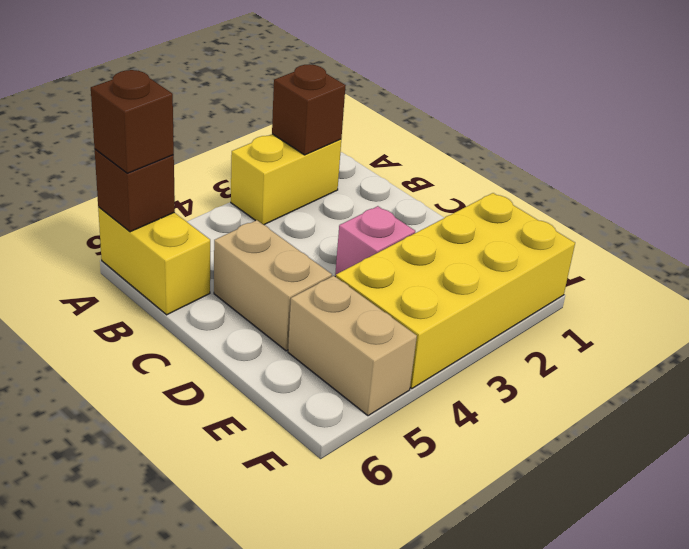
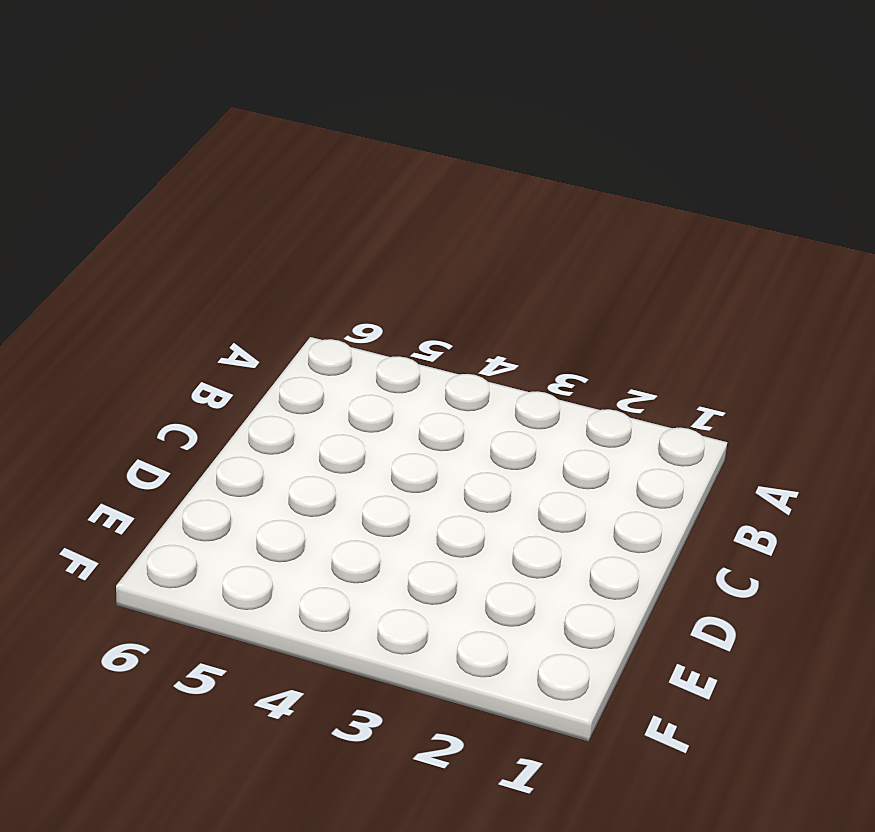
none -> yellow brick A2:A3 level 1
none -> yellow brick A6:B6 level 1

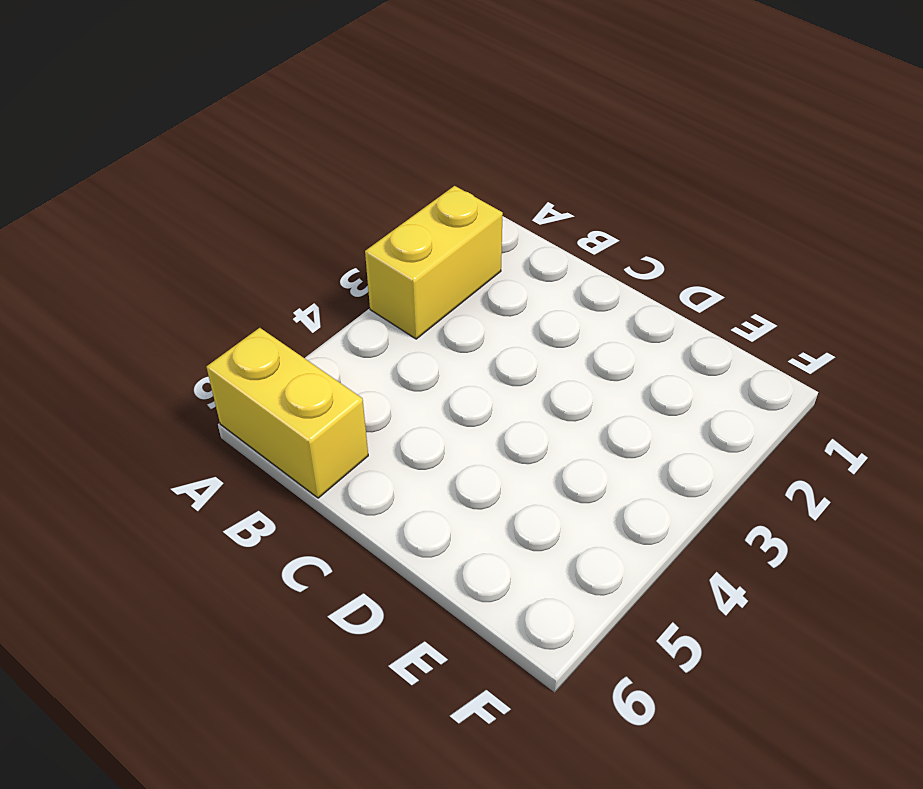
none -> tan brick C5:D5 level 1
none -> pink brick D3 level 1

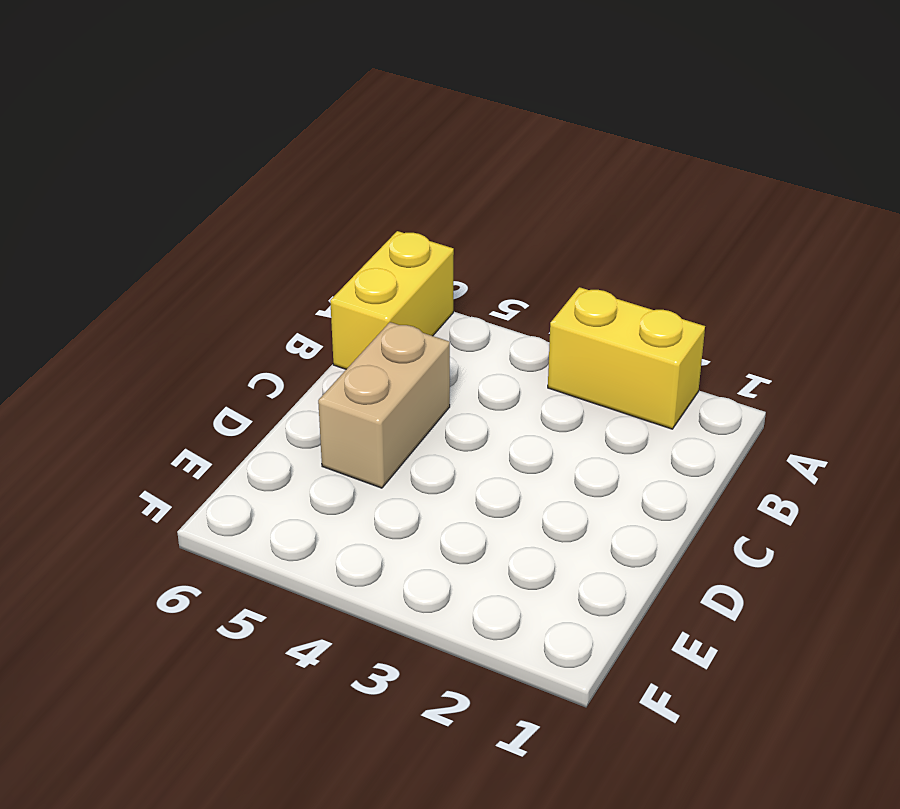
none -> pink brick D3 level 1
none -> yellow brick E1:F4 level 1

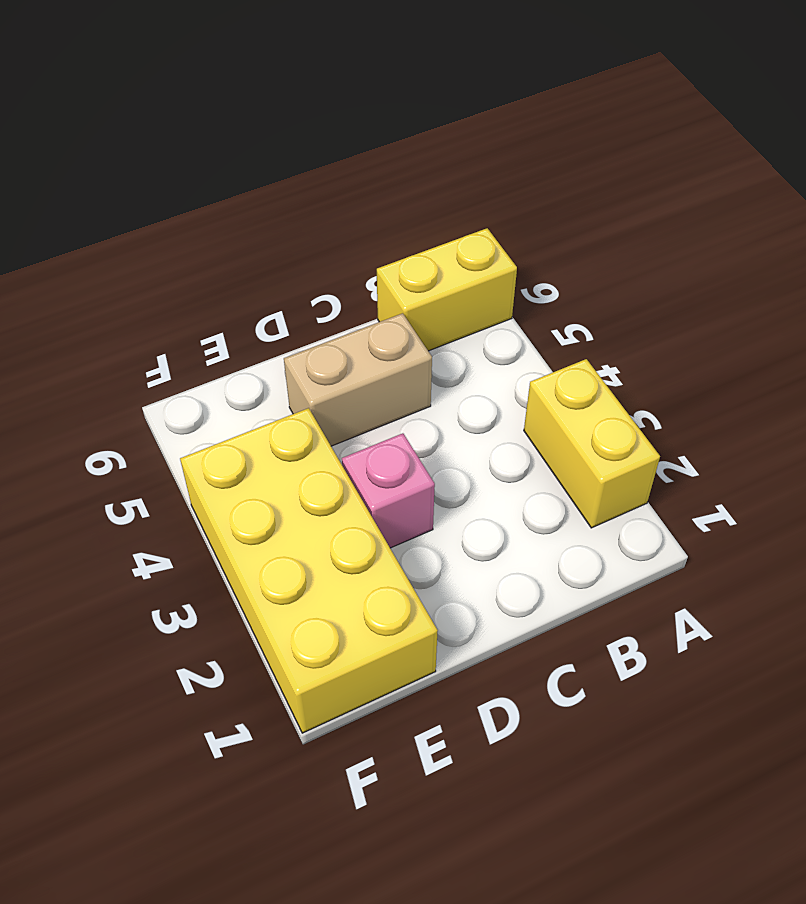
none -> tan brick E5:F5 level 1
none -> brown brick A2 level 2

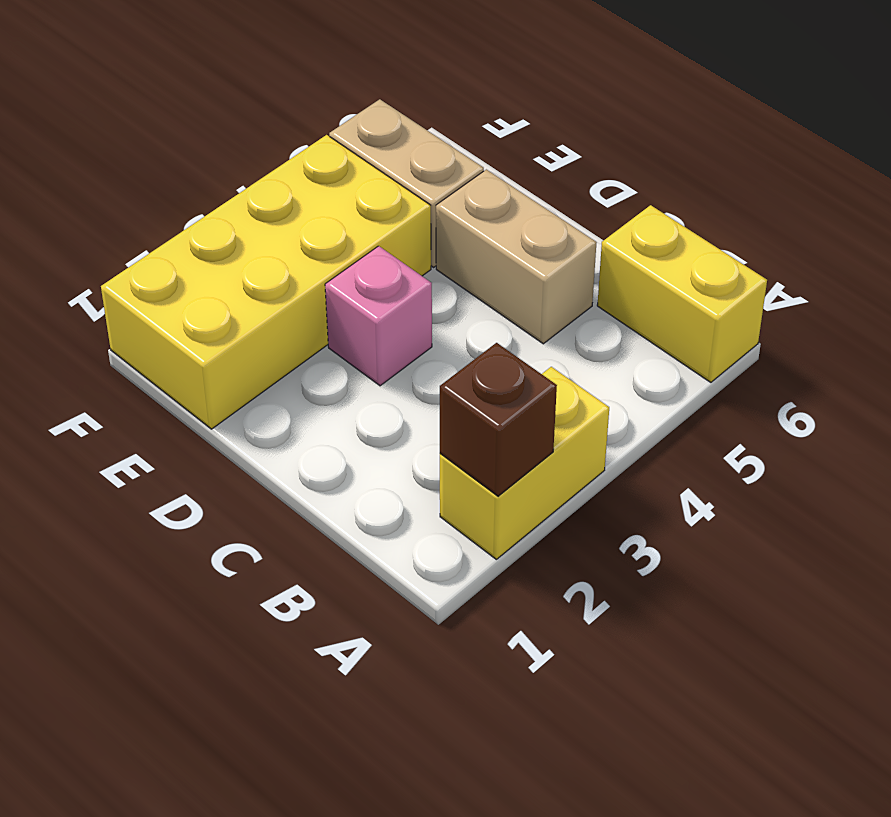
none -> brown brick A6 level 2
none -> brown brick A6 level 3

